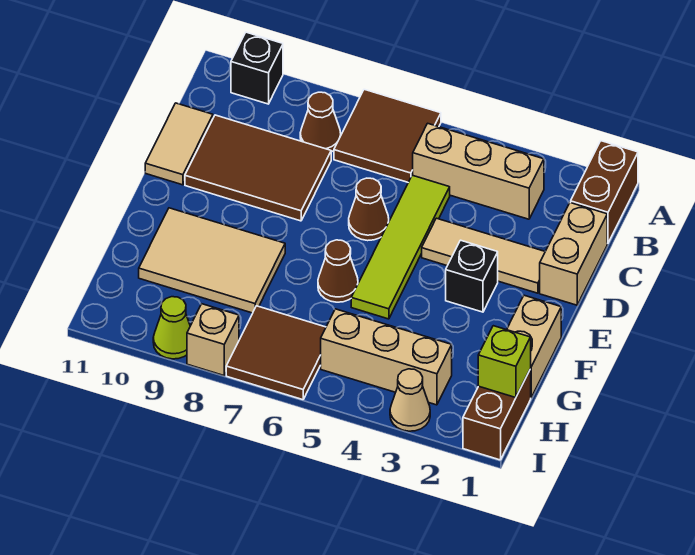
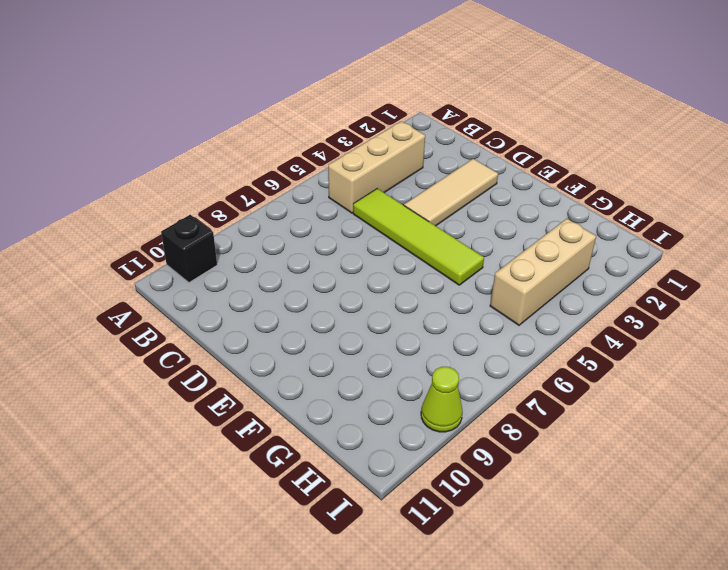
none -> brown brick A1:B1 level 1
none -> brown tile A6:B7 level 1
none -> brown cone B8 level 1

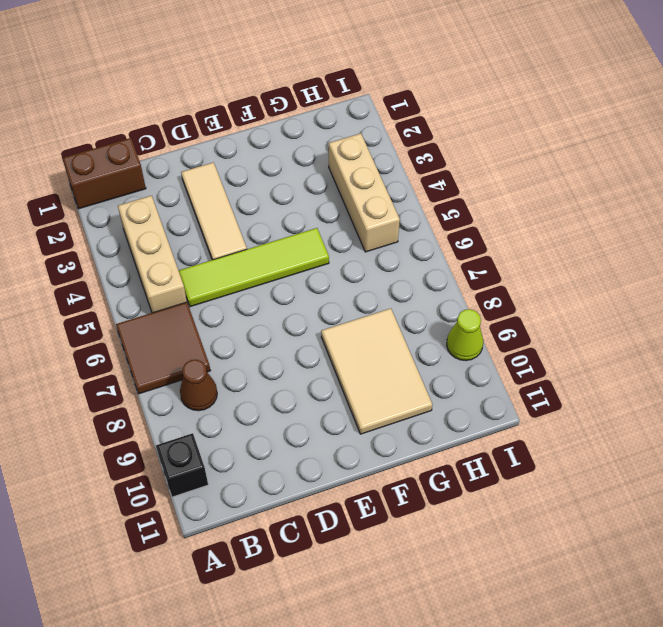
none -> tan brick C1:D1 level 1
none -> brown tile C8:D10 level 1
none -> tan tile C11:D11 level 1

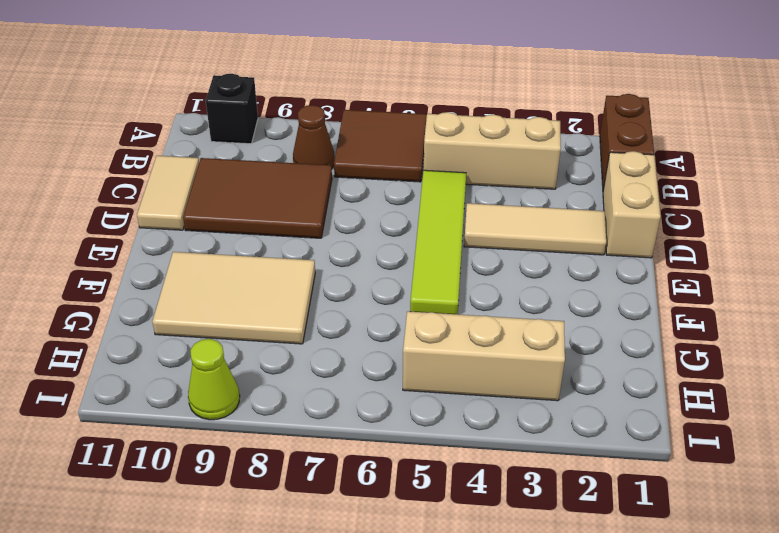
none -> brown cone D6 level 1
none -> black brick E3 level 1
none -> tan brick F1:G1 level 1

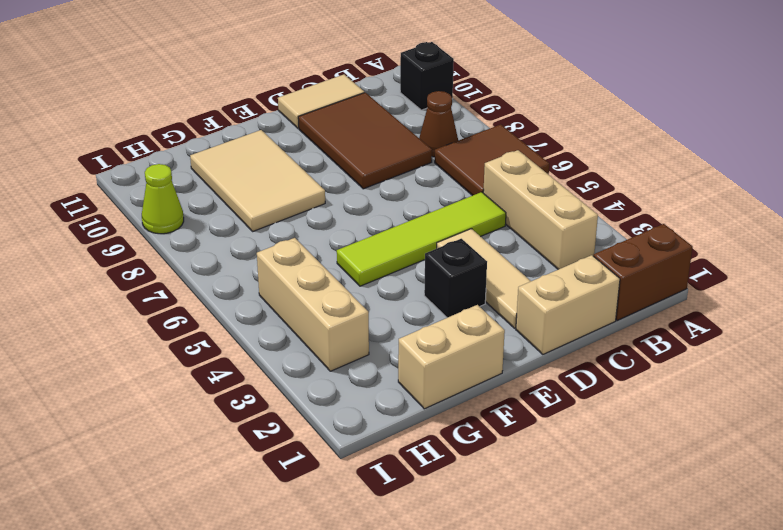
none -> brown cone D6 level 1
none -> brown cone F6 level 1
none -> brown brick H1:I1 level 1

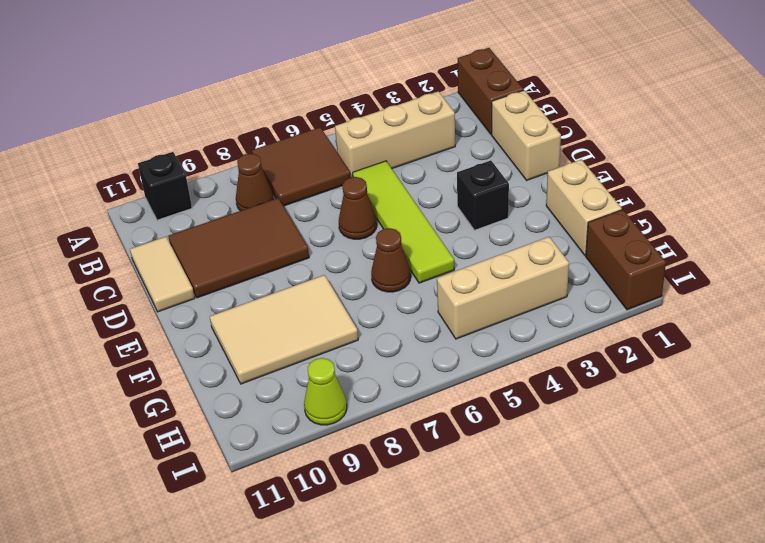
none -> tan tile D2:D4 level 1
none -> brown tile H6:I7 level 1
none -> tan cone I3 level 1

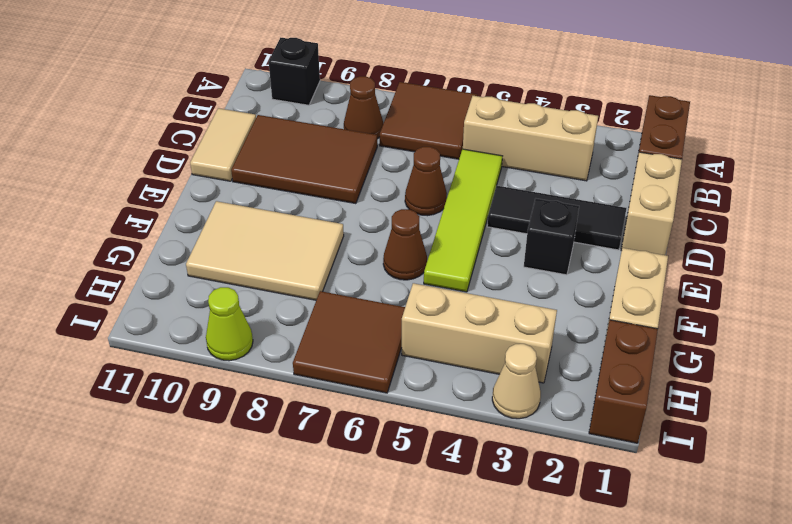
black tile D2:D4 level 1 -> tan tile D2:D4 level 1
none -> tan brick I8 level 1
none -> lime brick H1 level 2

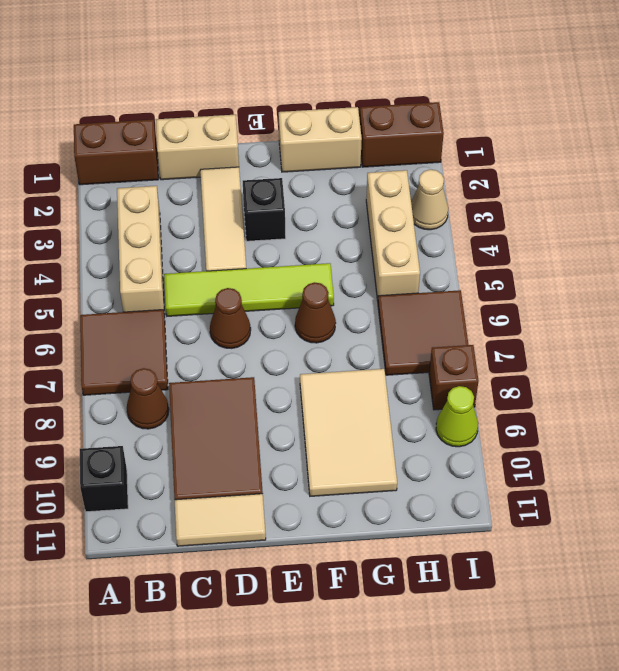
brown brick I8 level 1 -> tan brick I8 level 1
none -> lime brick H1 level 2

